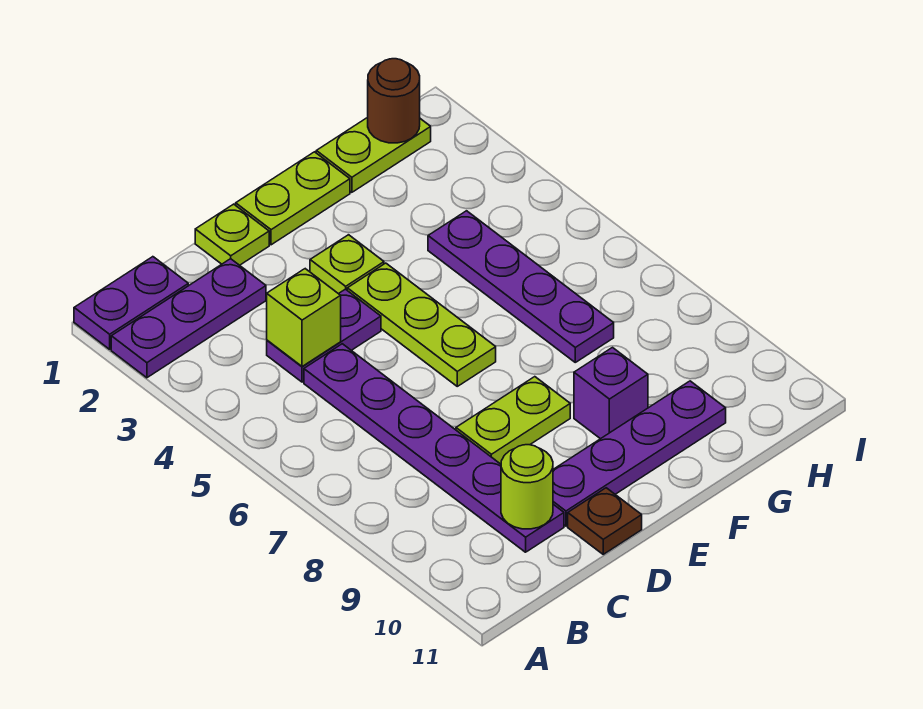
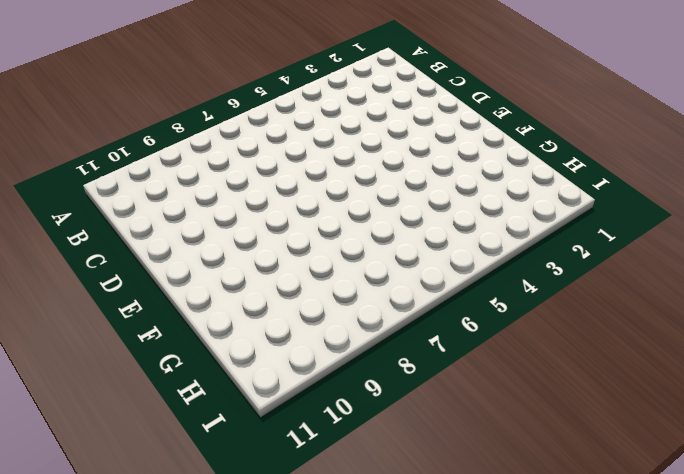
none -> purple plate A1:B1 level 1
none -> purple plate A2:C2 level 1
none -> purple plate C4:D4 level 1

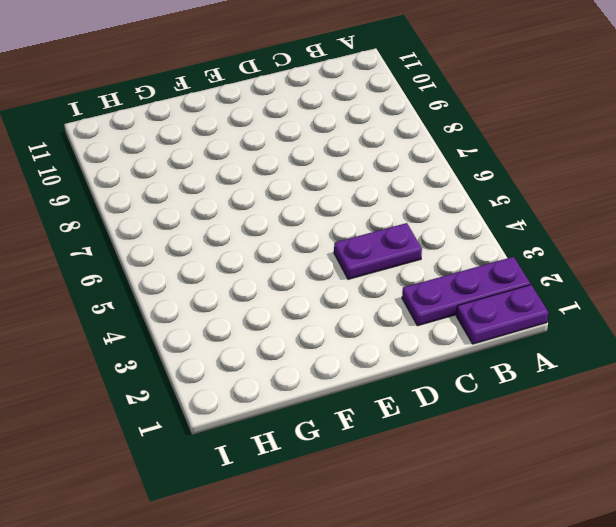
none -> purple plate C5:C10 level 1
none -> lime plate D1 level 1
none -> lime plate D8:E8 level 1

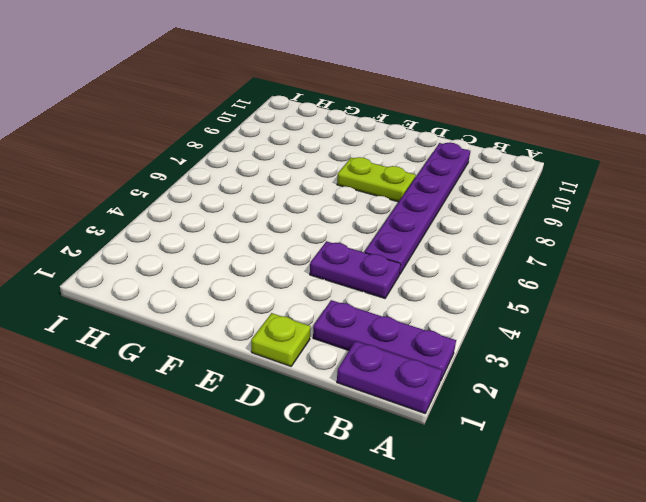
none -> purple plate D10:G10 level 1
none -> brown plate D11 level 1
none -> lime plate E1:F1 level 1

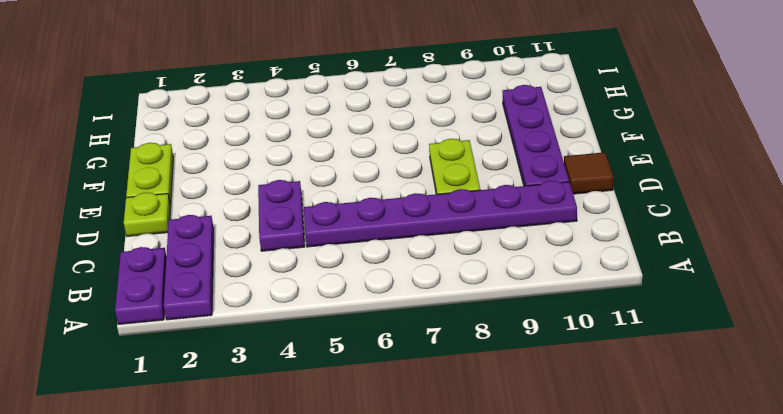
brown tile D11 level 1 -> brown plate D11 level 1
none -> lime plate E3 level 1
none -> lime plate E4:E6 level 1
none -> purple brick F9 level 1

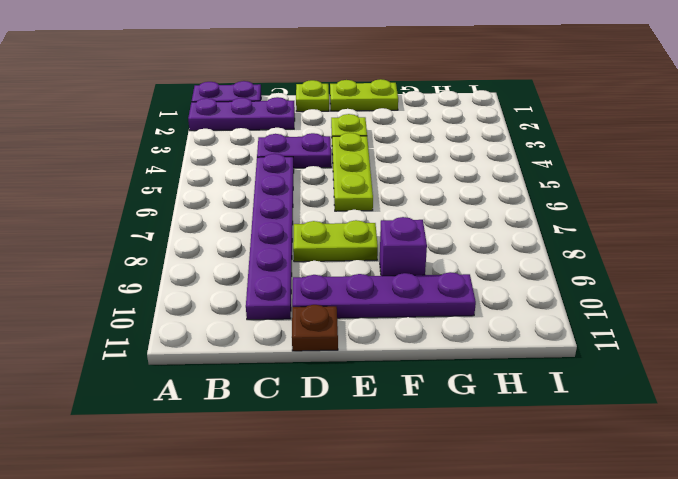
none -> lime plate G1:H1 level 1
none -> purple plate G4:G7 level 1
none -> lime brick C4 level 2

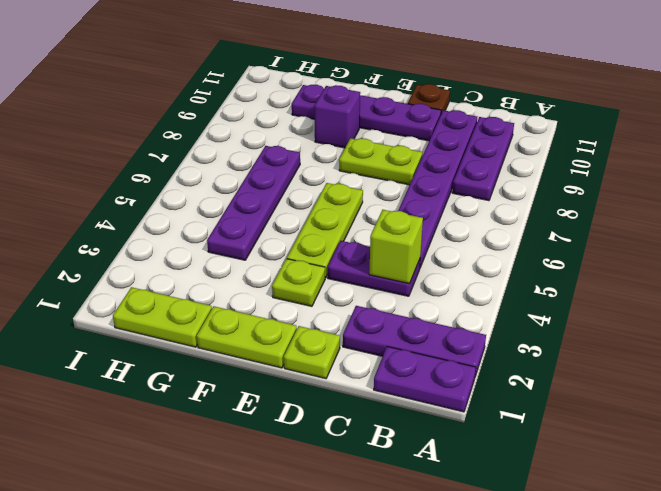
purple plate B8:B10 level 1 -> none
none -> lime round brick C10 level 2
none -> brown round brick H1 level 2

